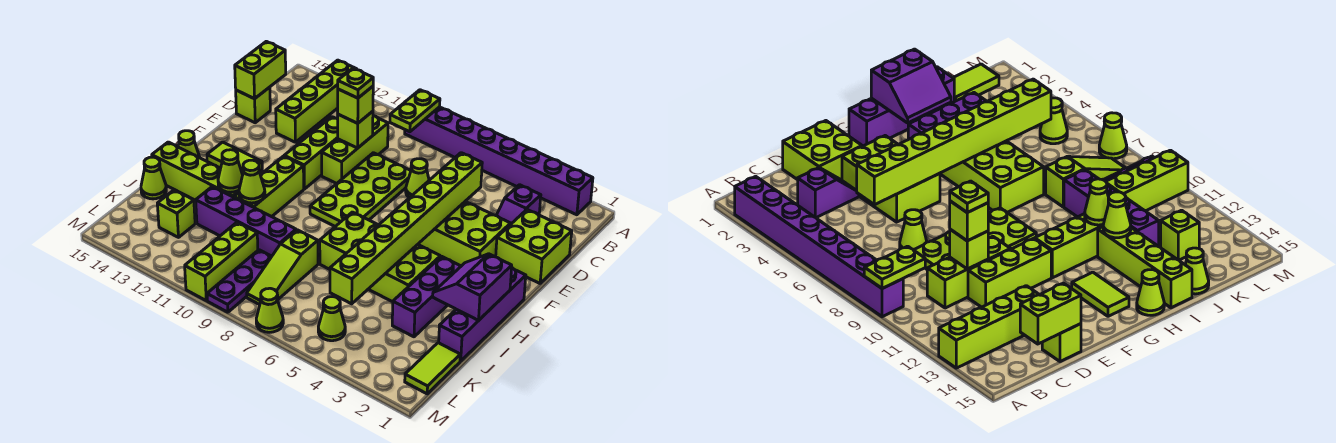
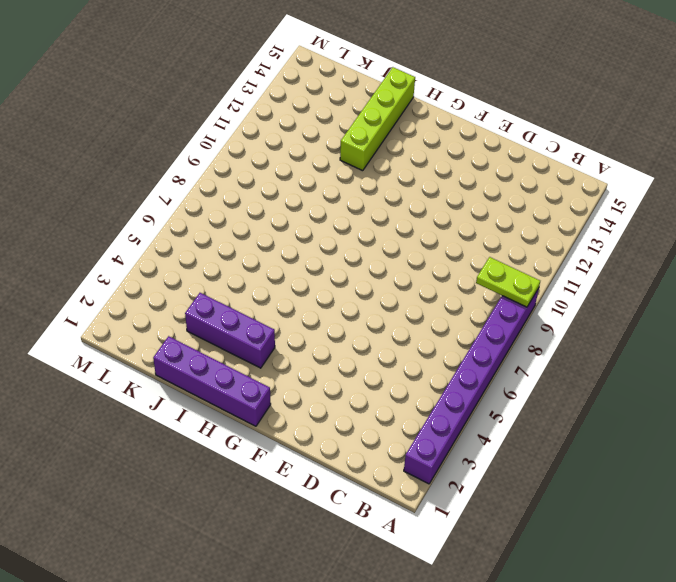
none -> lime brick A13:D13 level 1
none -> purple slope C3:D3 level 1 top C
none -> lime brick C10:E10 level 1
none -> lime brick D1:E2 level 1

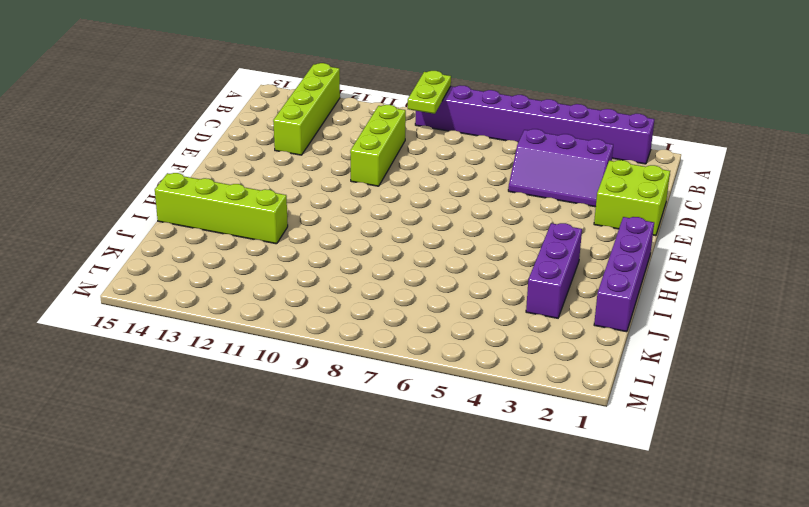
purple slope C3:D5 level 1 top C -> purple slope C3:D3 level 1 top C
none -> lime cone D7 level 1
none -> lime plate D8:G9 level 1
none -> lime brick D11:F11 level 1
none -> lime brick D15 level 1

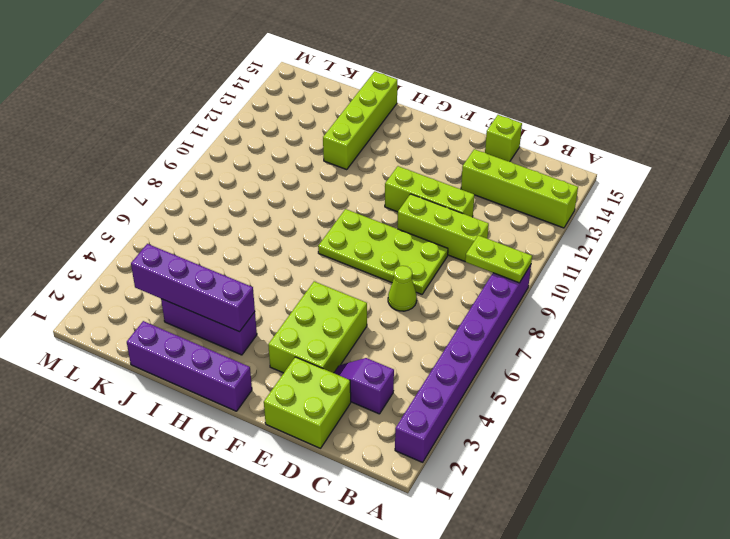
purple brick H3:K3 level 2 -> purple brick J9:J12 level 1
none -> lime brick G11:I11 level 1
none -> lime tile G13:G14 level 1
none -> lime brick H4:I7 level 1
none -> lime cone H15 level 1

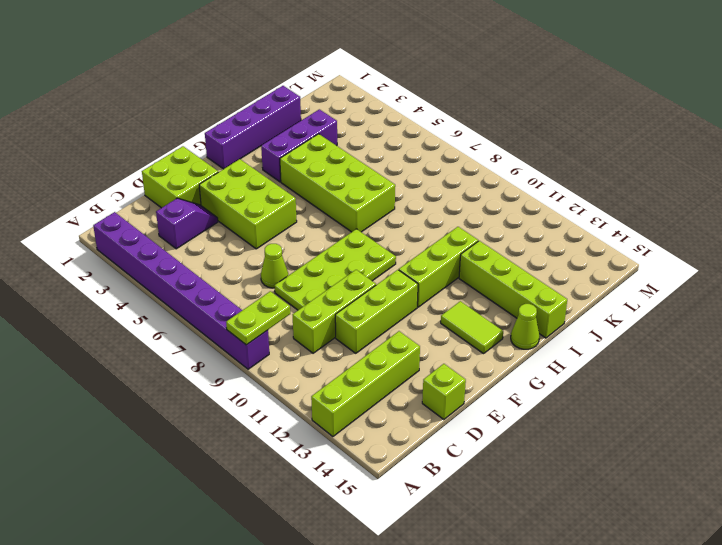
none -> lime slope J8:L8 level 1 top J
none -> purple brick J9:J12 level 1
none -> lime cone J15 level 1
none -> lime tile K1:L1 level 1

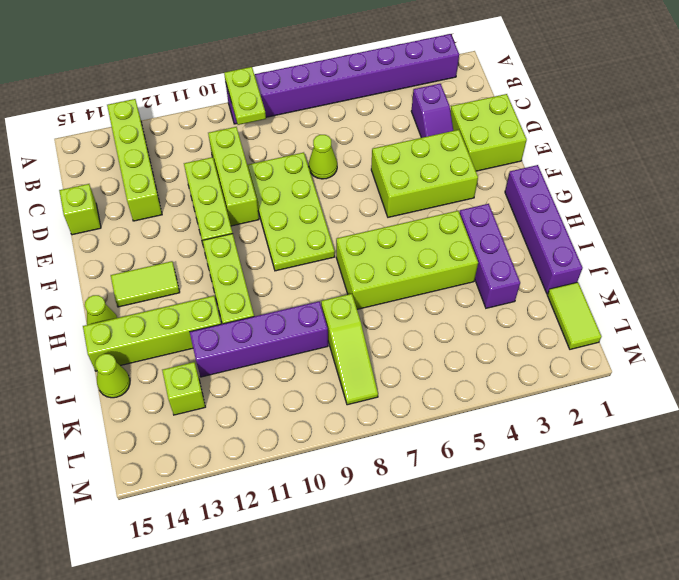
none -> purple plate K9:M9 level 1
none -> lime brick K10:M10 level 1
none -> lime cone L5 level 1
none -> lime cone M7 level 1

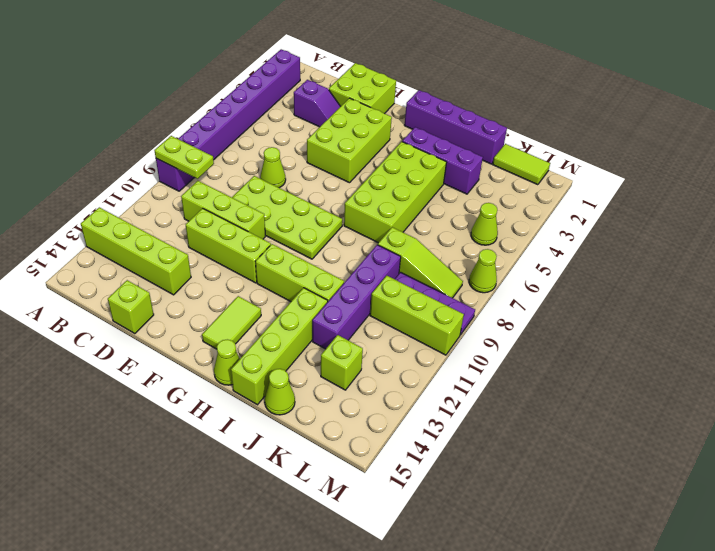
none -> lime brick C15:D15 level 2
none -> lime brick D5:K5 level 2
none -> lime brick D10 level 2
none -> purple slope H1:I2 level 2 top 1

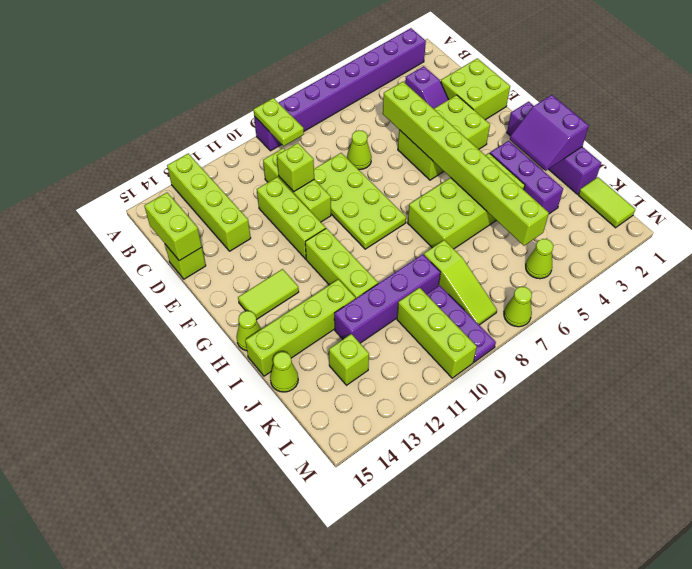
none -> lime cone I11 level 2
none -> lime cone I12 level 2
none -> lime brick D10 level 3
none -> lime plate D10 level 4

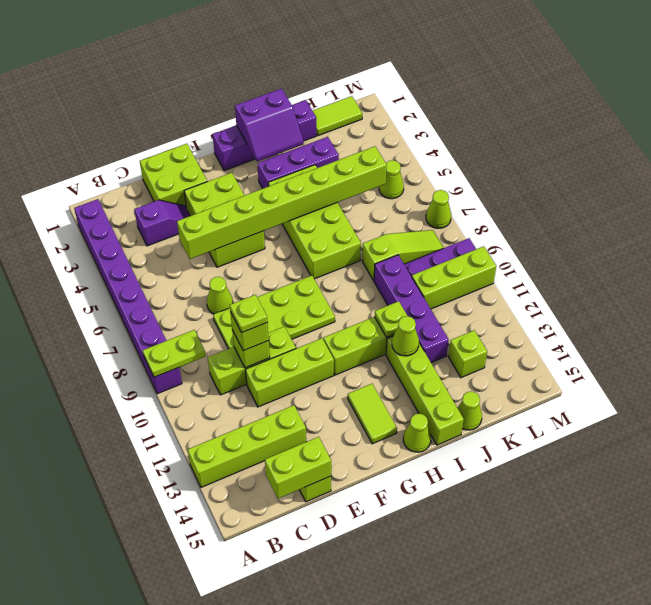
lime plate I11 level 2 -> lime cone I11 level 2

